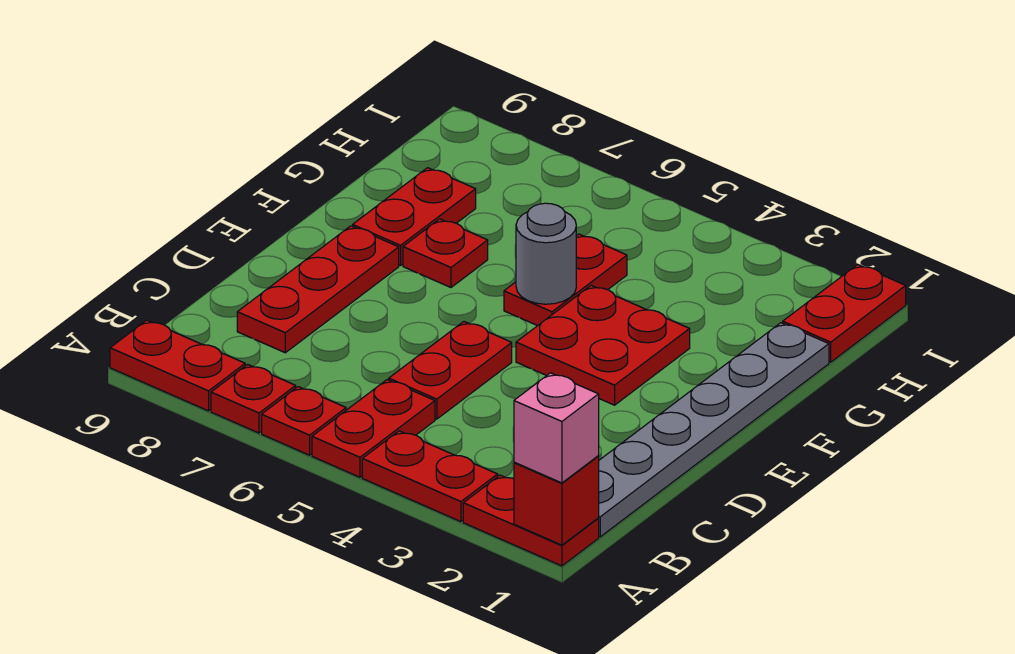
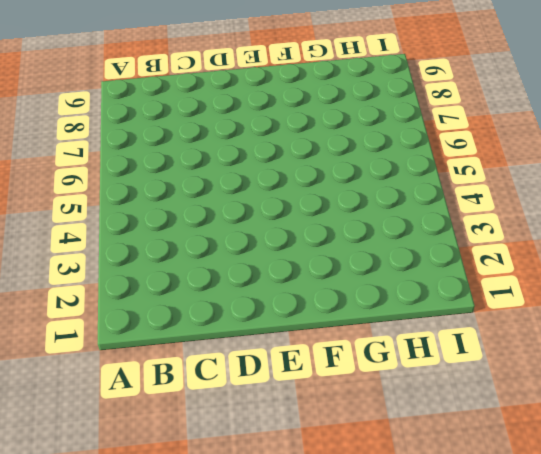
none -> red plate A1:A2 level 1
none -> red plate A3:A4 level 1
none -> red plate A5:B5 level 1

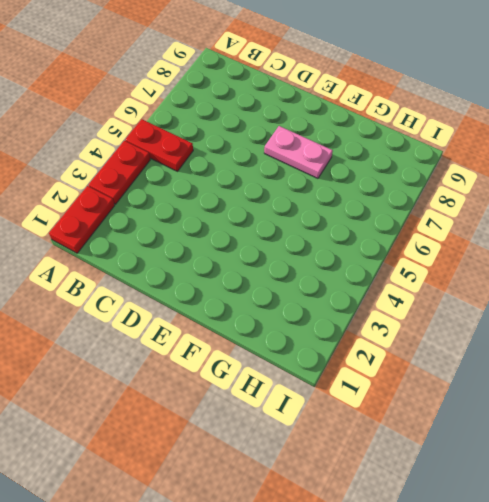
pink plate E7:F7 level 1 -> red plate F7 level 1
none -> red plate A6 level 1
none -> red plate A7 level 1
none -> red plate A8:A9 level 1

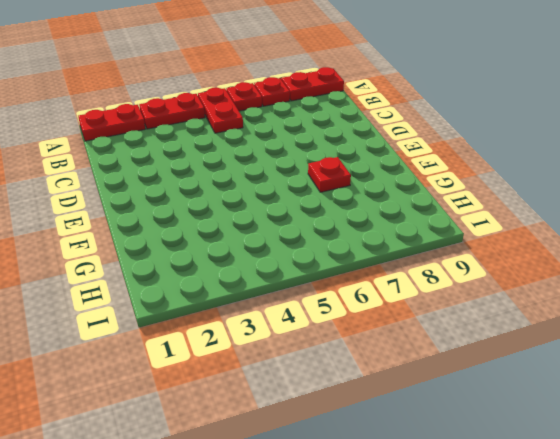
none -> grey plate B1:G1 level 1
none -> red plate C5:D5 level 1
none -> red plate C8:E8 level 1

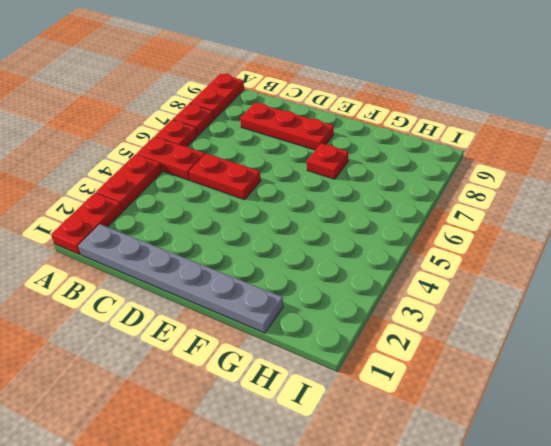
none -> red plate E3:F4 level 1
none -> red plate F5:G5 level 1
none -> red plate F8:G8 level 1

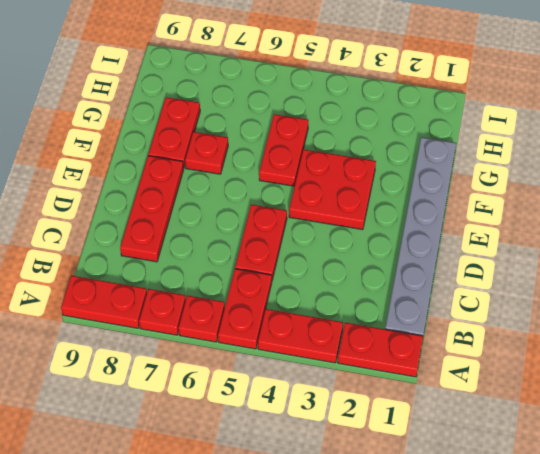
none -> red plate H1:I1 level 1
none -> red brick A1 level 2
none -> grey round brick F5 level 2

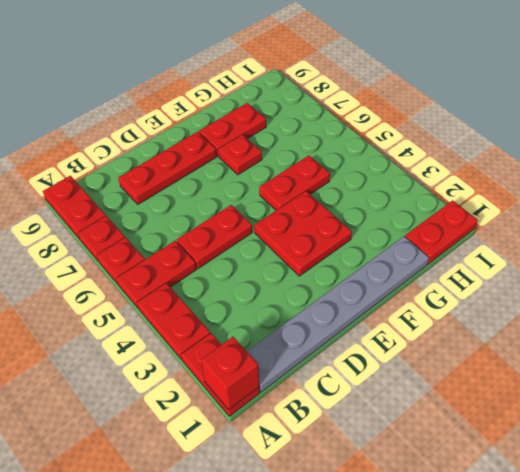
none -> grey round brick F5 level 2
none -> pink brick A1 level 3

